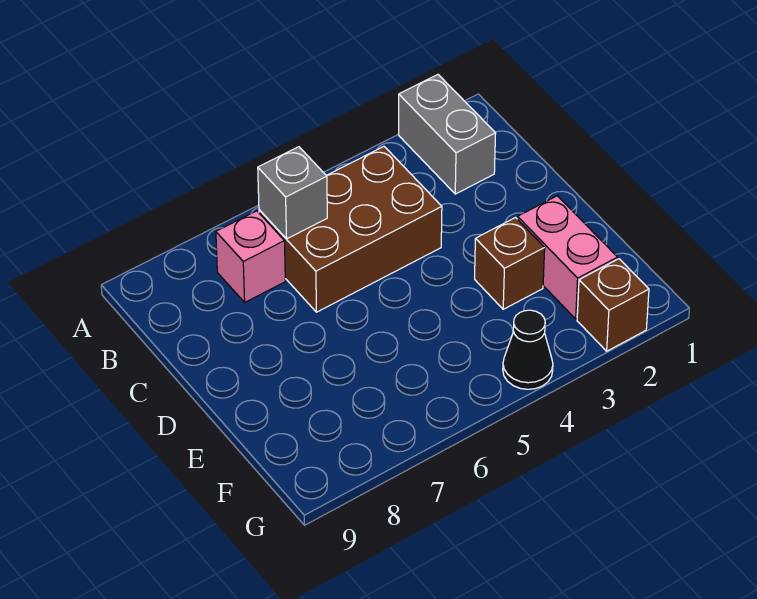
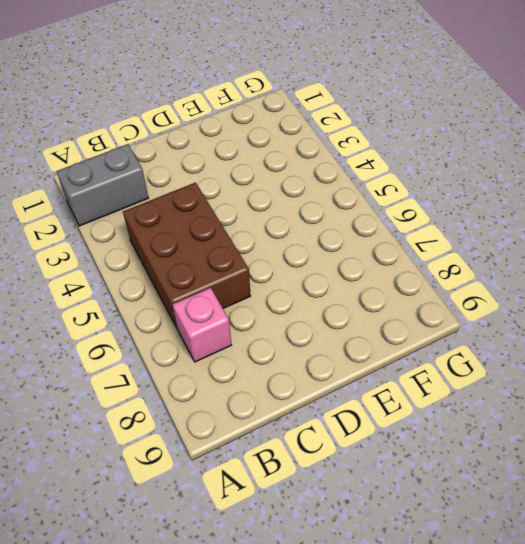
none -> pink brick E2:F2 level 1
none -> brown brick E3 level 1

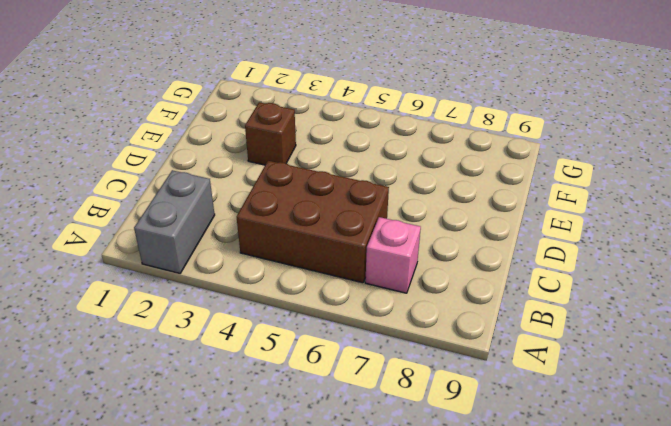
none -> pink brick E2:F2 level 1
none -> brown brick G2 level 1

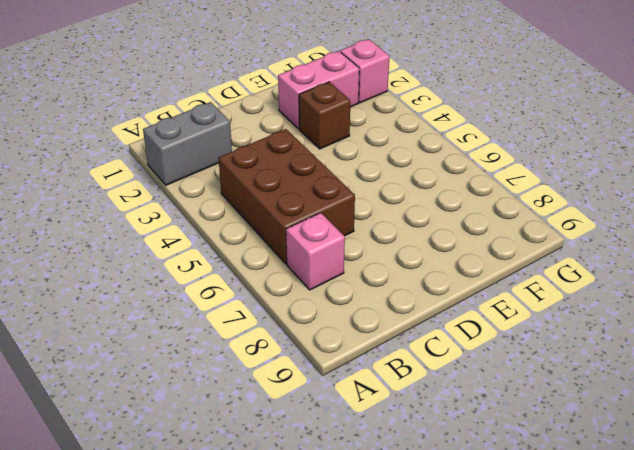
pink brick G2 level 1 -> brown brick G2 level 1
none -> black cone G4 level 1
none -> grey brick B6 level 2

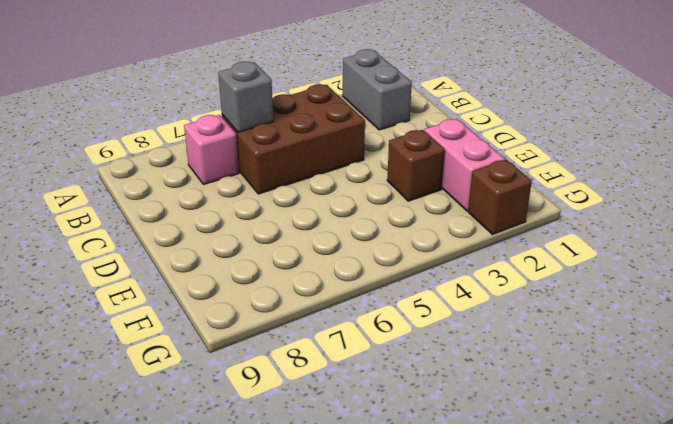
none -> black cone G4 level 1

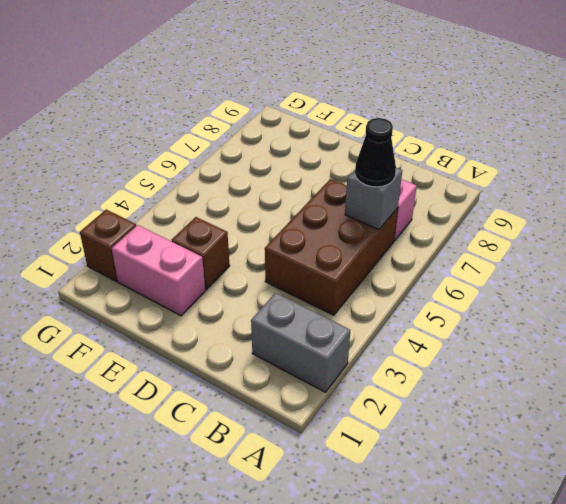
black cone B6 level 3 -> black cone G4 level 1

